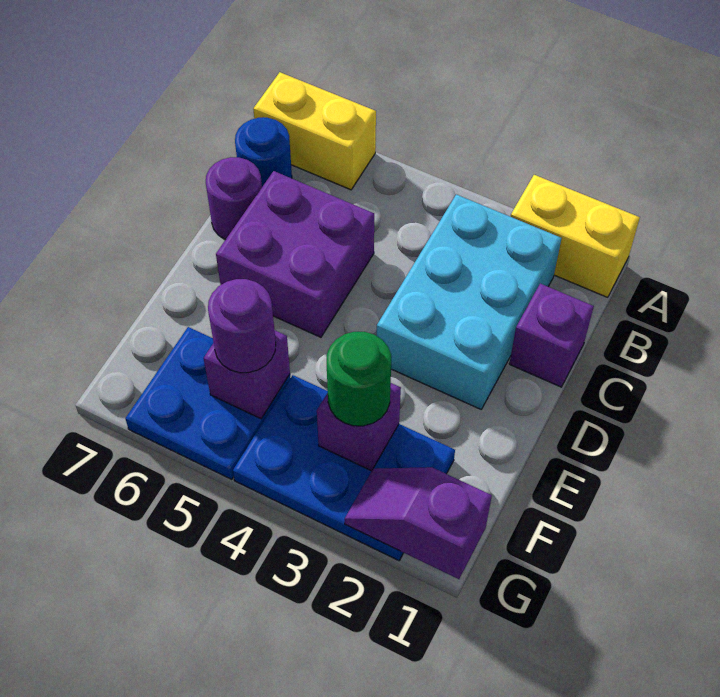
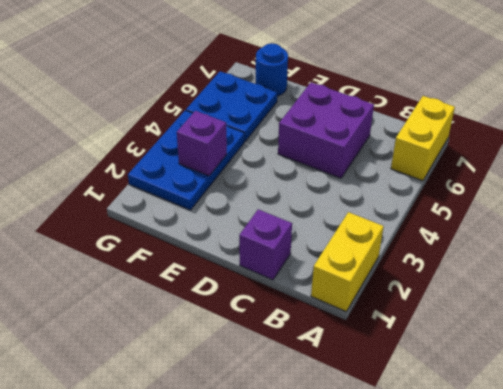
blue round brick F7 level 1 -> blue round brick B7 level 1
none -> cyan brick B2:D3 level 1
none -> purple round brick C7 level 1
none -> purple brick F5 level 2

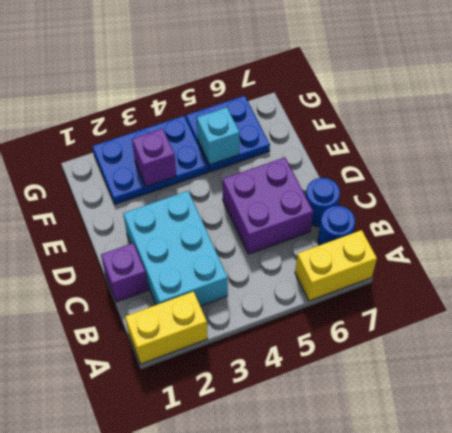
blue round brick C7 level 1 -> purple round brick C7 level 1
cyan brick F5 level 2 -> purple brick F5 level 2
none -> purple slope G1:G2 level 2 top 1
none -> green round brick F3 level 3
none -> purple round brick F5 level 3

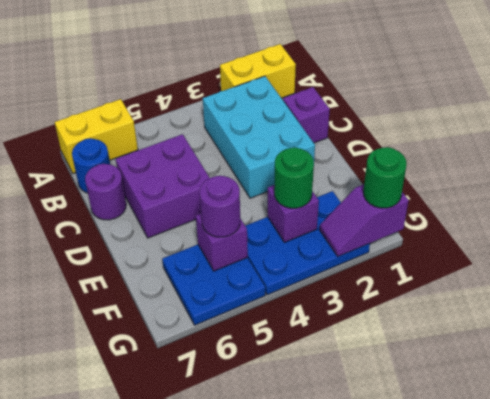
green round brick G1 level 3 -> none

